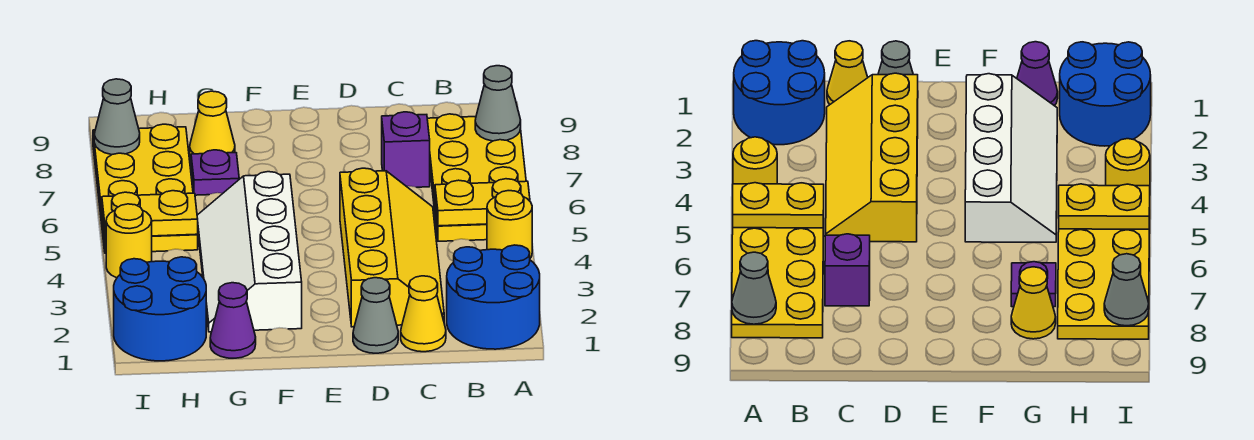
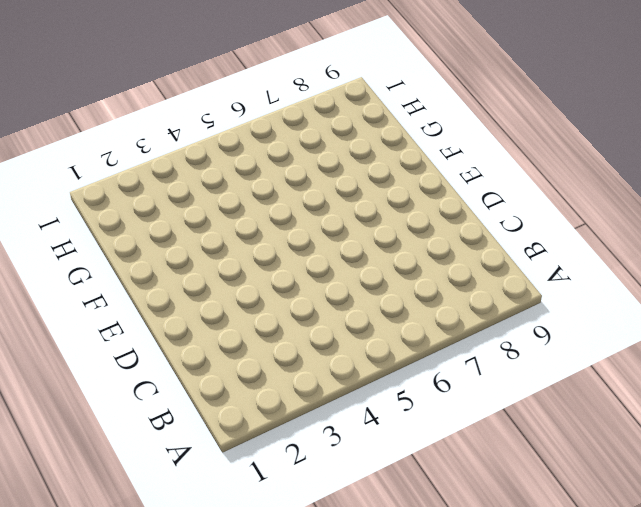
none -> blue round brick A1:B2 level 1
none -> yellow round brick A4 level 1
none -> yellow plate A5:B8 level 1

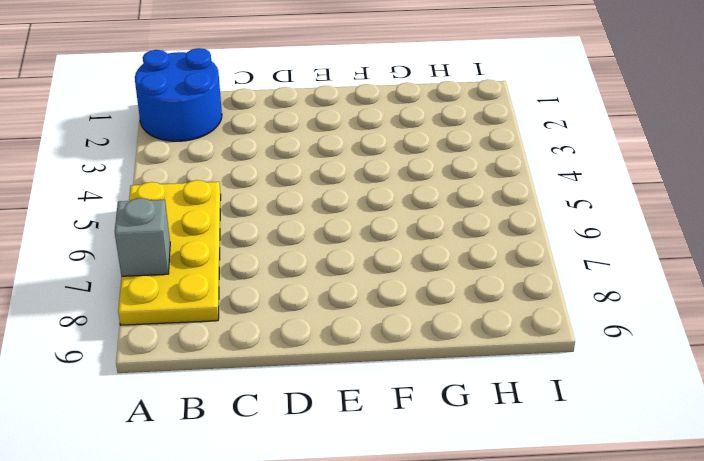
grey brick A7 level 2 -> none
none -> yellow round brick A4 level 1
none -> yellow cone C1 level 1
none -> yellow slope C2:D5 level 1 top D

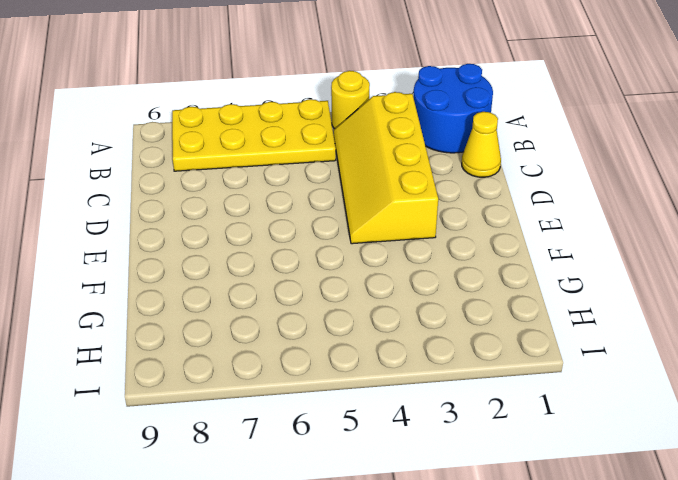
yellow slope B3:E4 level 1 top 3 -> yellow slope C2:D5 level 1 top D
none -> purple brick C7 level 1
none -> grey cone D1 level 1
none -> white slope F2:G5 level 1 top F

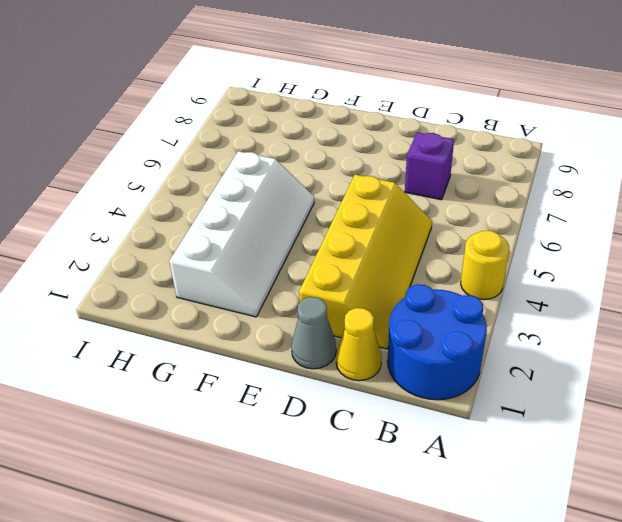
white slope F2:G5 level 1 top G -> white slope F2:G5 level 1 top F
none -> yellow plate A5:B8 level 1
none -> purple cone G1 level 1
none -> purple plate G7 level 1

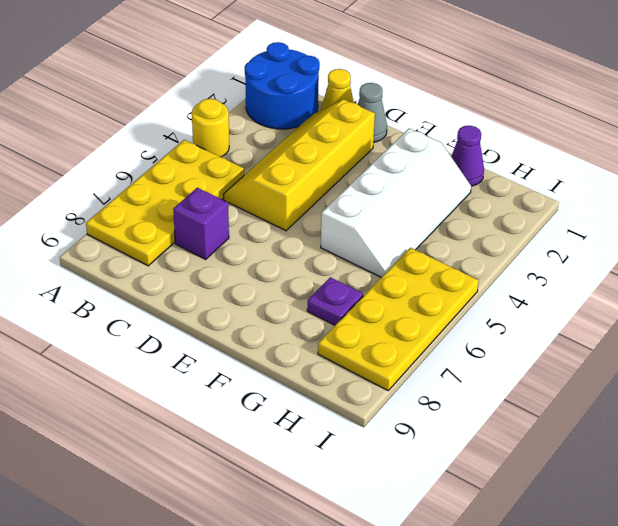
none -> yellow cone G8 level 1
none -> blue round brick H1:I2 level 1
none -> yellow round brick I4 level 1

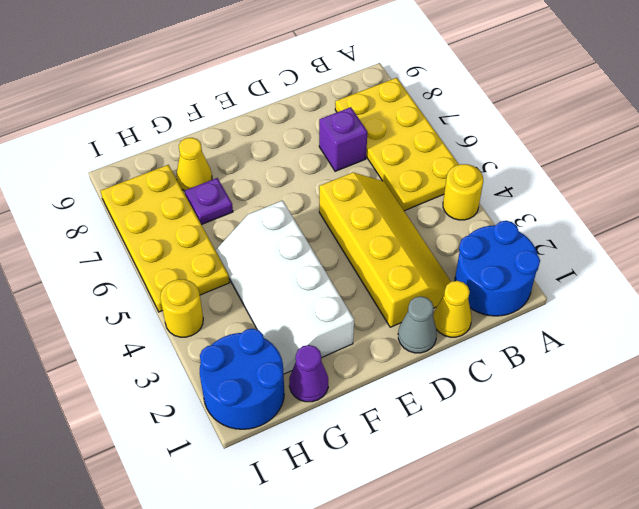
none -> yellow plate A5:B5 level 2
none -> grey cone A8 level 2
none -> yellow plate H5:I5 level 2

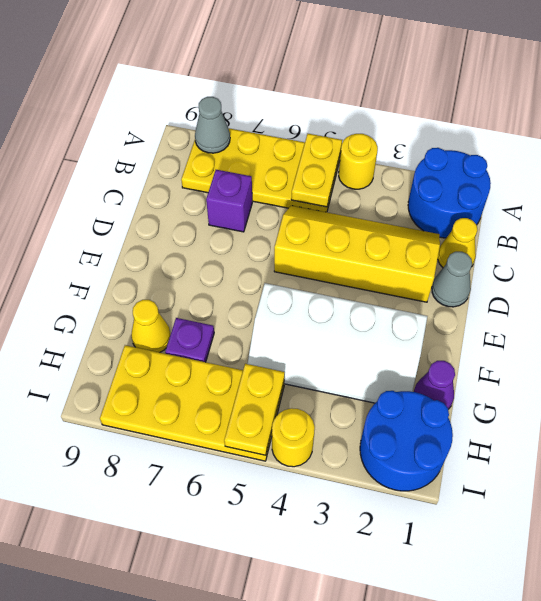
none -> grey cone I8 level 2

